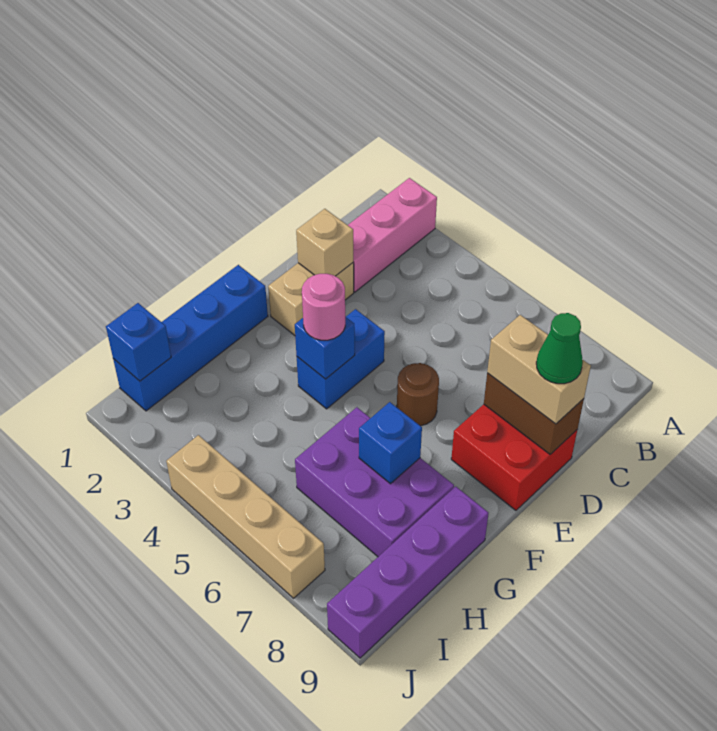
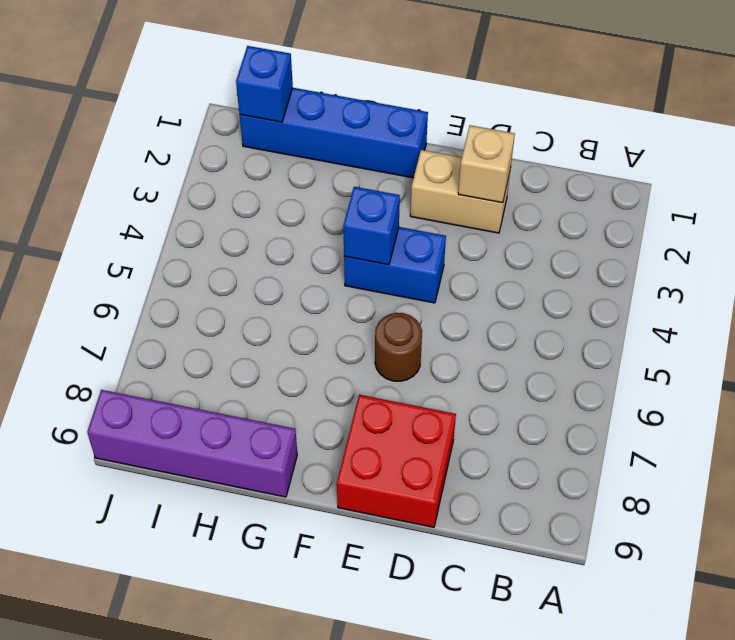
none -> pink brick A2:C2 level 1
none -> purple brick G6:H8 level 1
none -> tan brick J4:J7 level 1

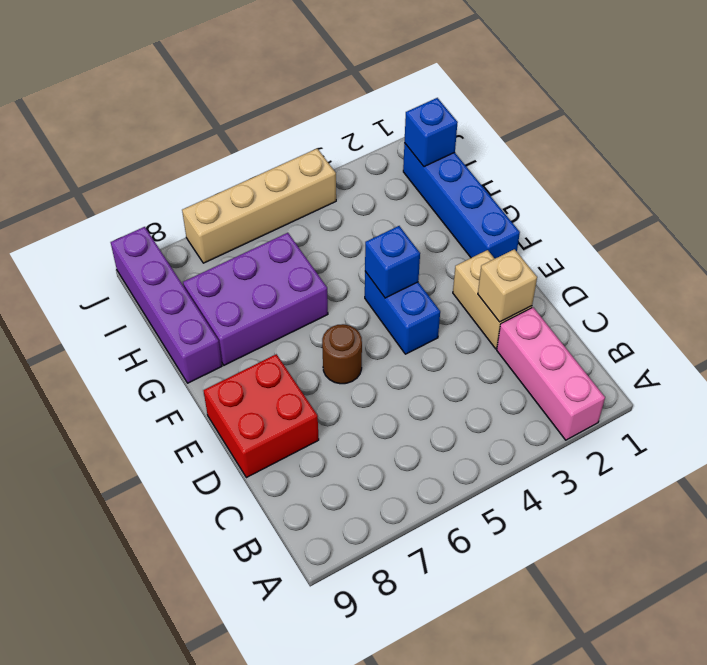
none -> brown brick D8:D9 level 2
none -> blue brick G7 level 2
none -> tan brick D8:D9 level 3

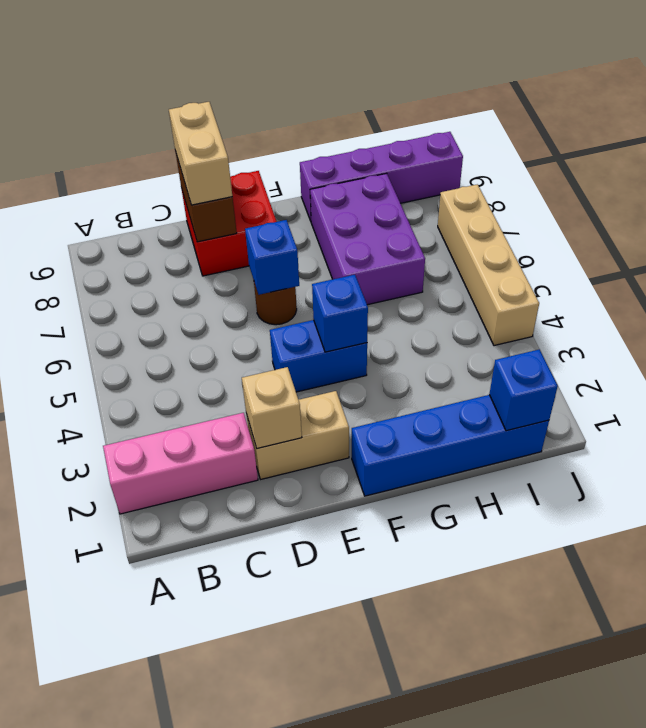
blue brick E6 level 2 -> blue brick G7 level 2
none -> pink round brick F4 level 3
none -> green cone D9 level 4

